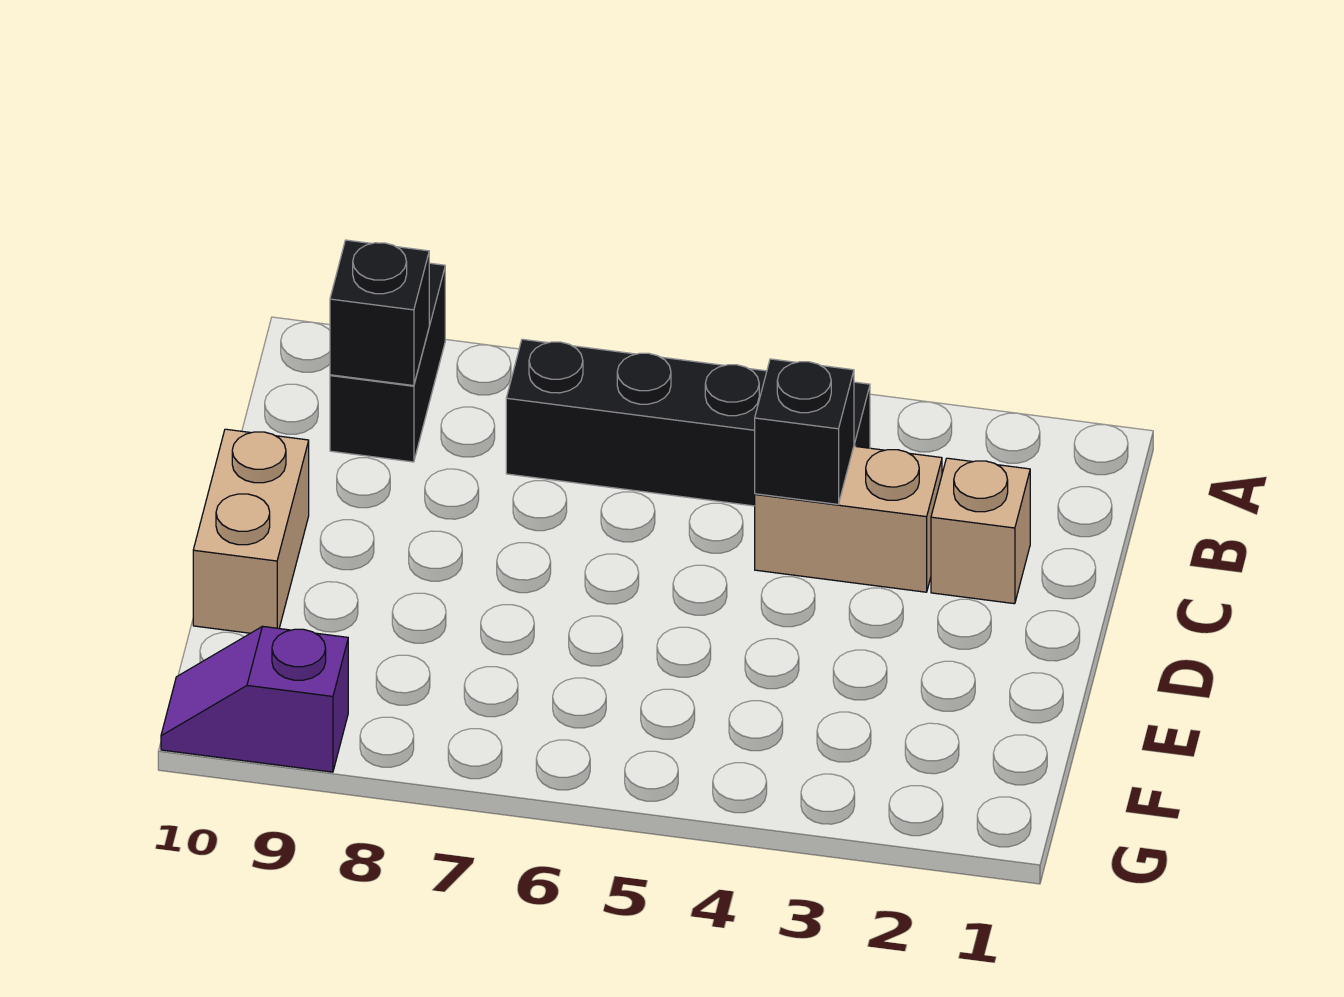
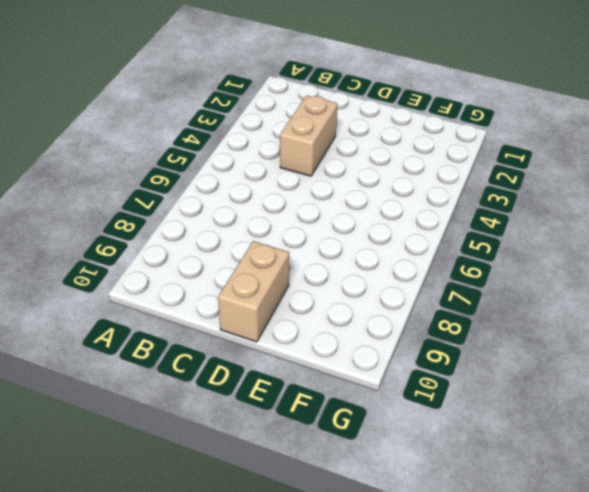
tan brick D9:D10 level 1 -> tan brick D10:E10 level 1
none -> black brick A9:B9 level 1
none -> black brick B4:B7 level 1

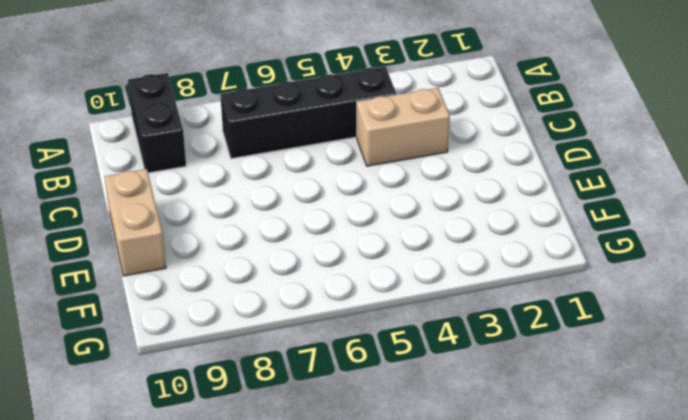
none -> tan brick C2 level 1
none -> purple slope G9:G10 level 1 top 9

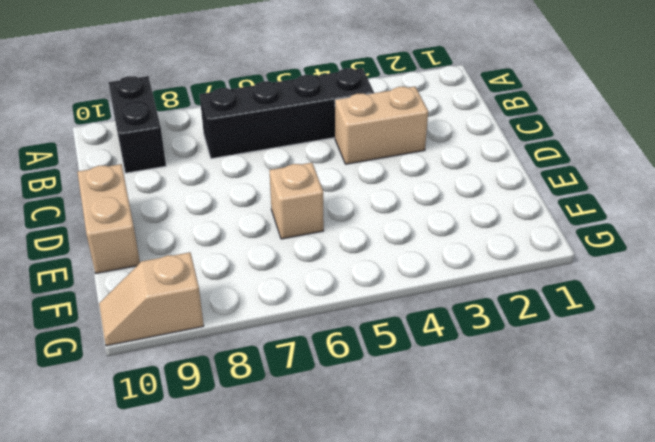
tan brick E6 level 1 -> tan brick C2 level 1
tan slope G9:G10 level 1 top 9 -> purple slope G9:G10 level 1 top 9
none -> black brick B9 level 2
none -> black brick C4 level 2

